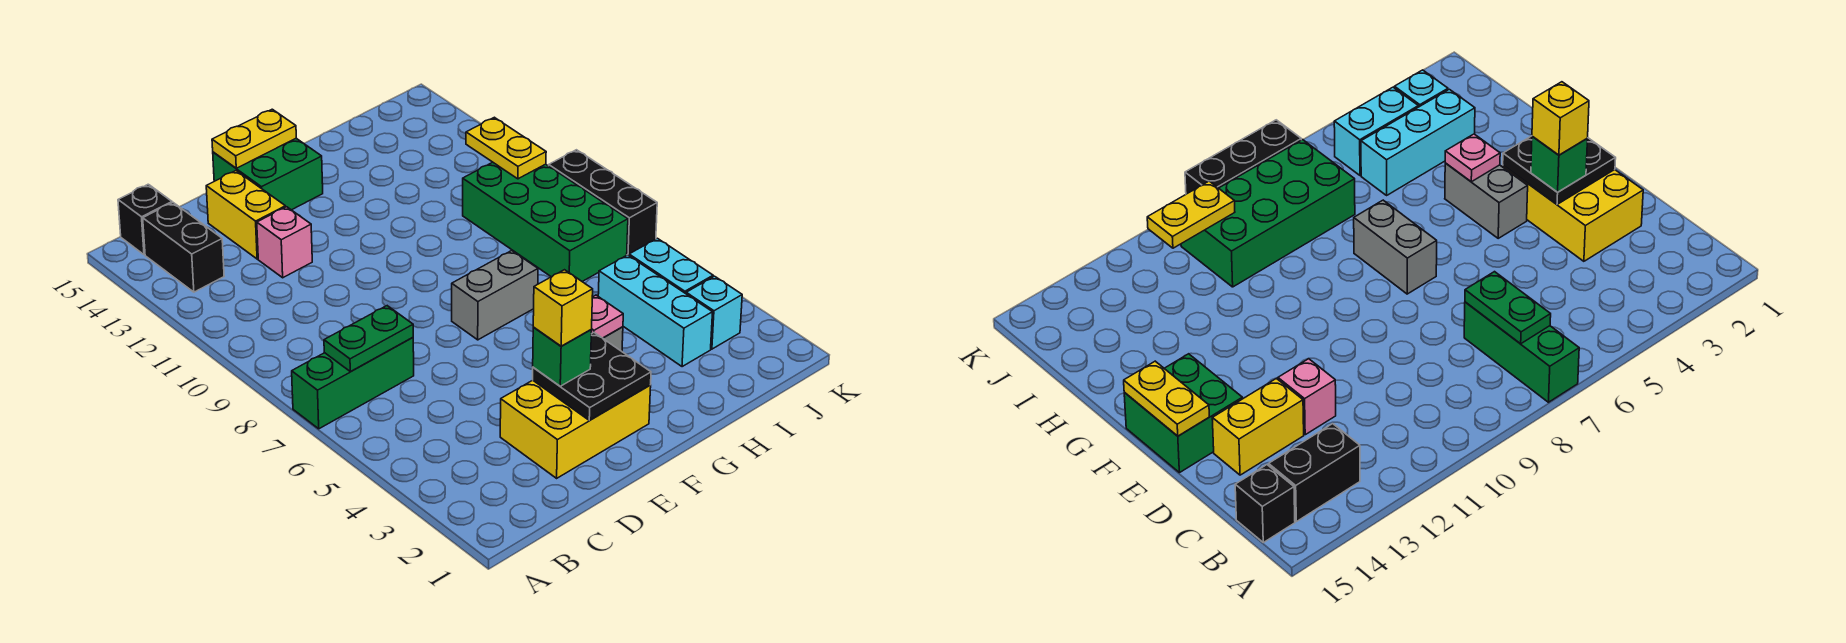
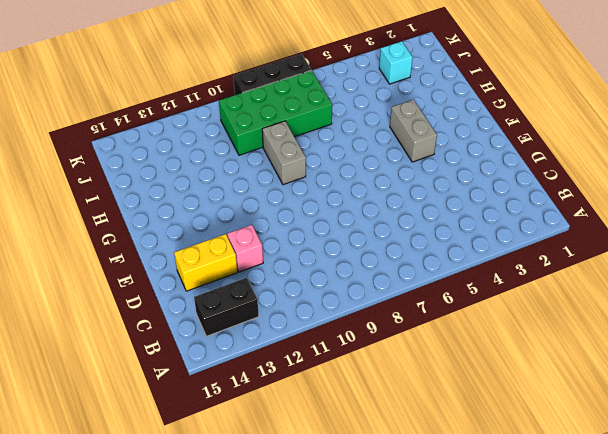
grey brick G9:H9 level 1 -> grey brick F7:G7 level 1
none -> green brick A7:C7 level 1
none -> black brick B15 level 1
none -> yellow brick D2:F3 level 1

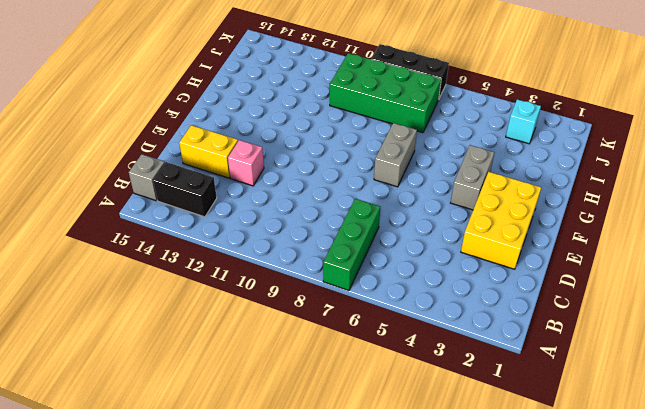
grey brick B15 level 1 -> black brick B15 level 1
none -> green brick E14:F15 level 1
none -> cyan brick I3:I5 level 1
none -> cyan brick J4:J5 level 1

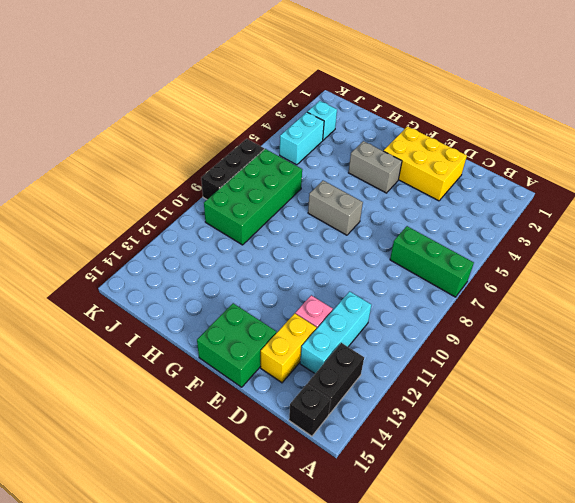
cyan brick C11:C13 level 1 -> cyan brick I3:I5 level 1
none -> green plate B7:C7 level 2
none -> black plate E2:F3 level 2
none -> yellow plate E15:F15 level 2

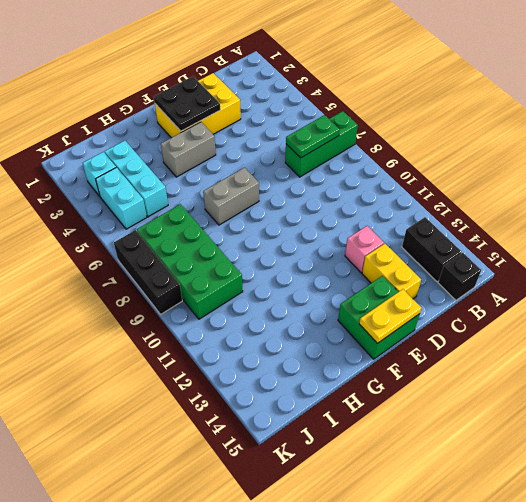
none -> pink plate G4 level 2
none -> yellow plate J10:J11 level 2
none -> green brick E3 level 3

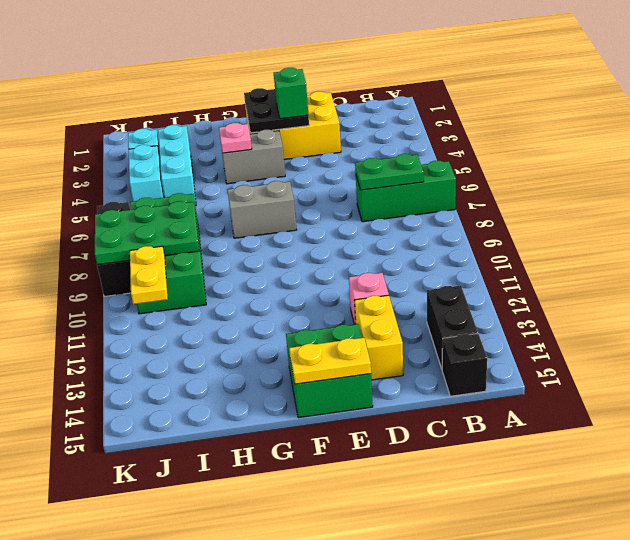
green plate I8:K9 level 2 -> none
none -> yellow brick E3 level 4

